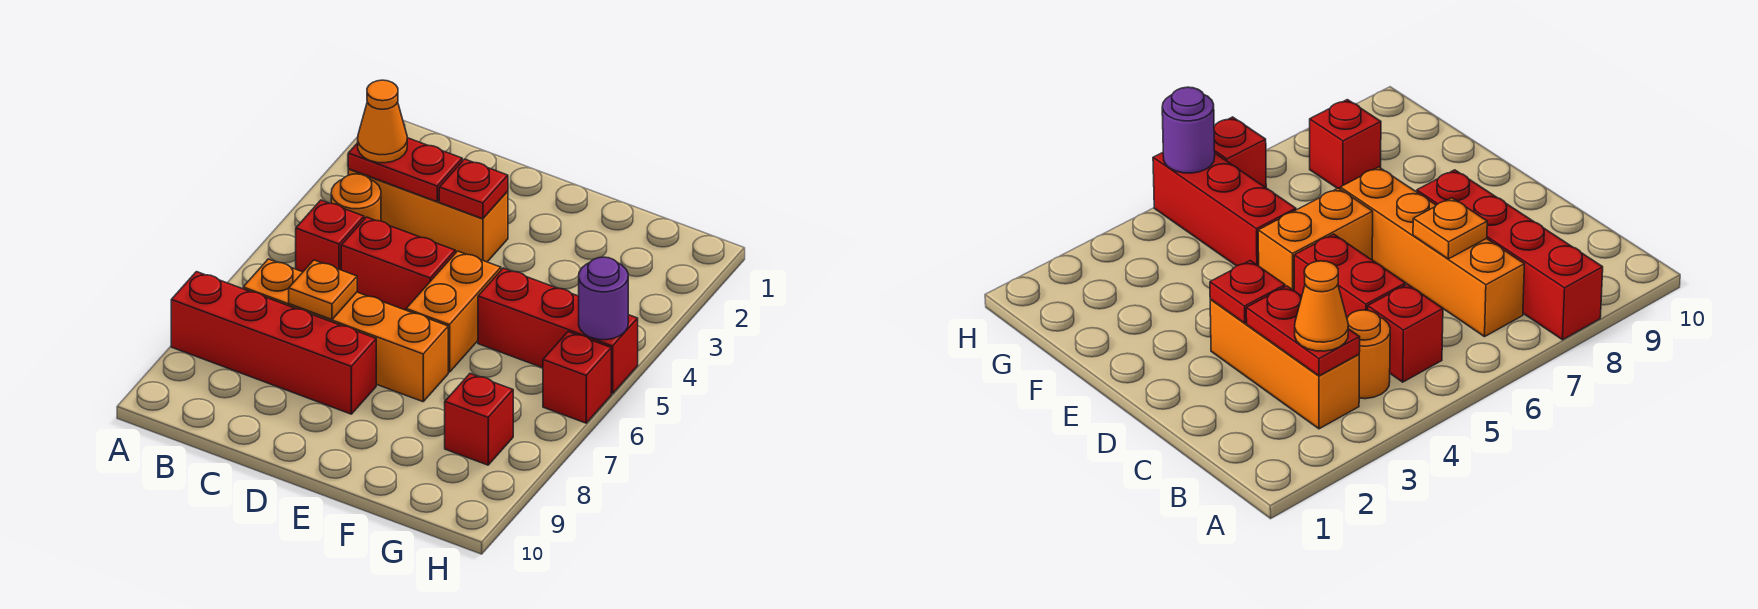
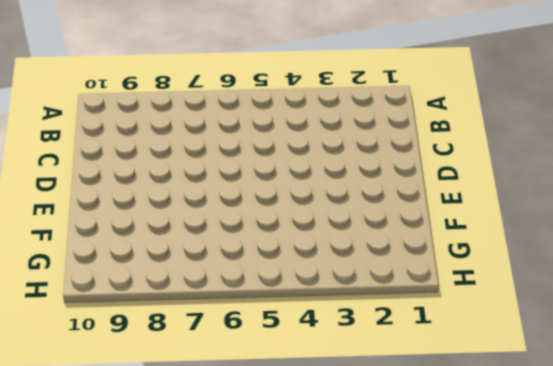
none -> red brick A8:D8 level 1
none -> orange brick B3:D3 level 1
none -> orange round brick B4 level 1

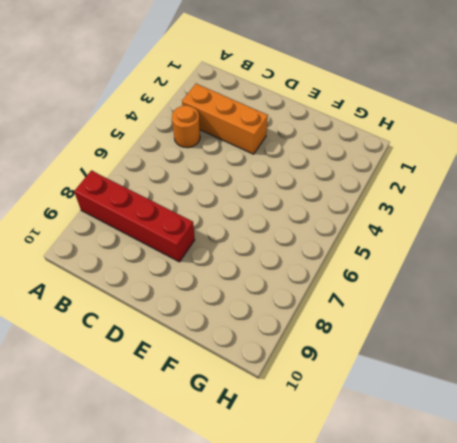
none -> red brick B5 level 1
none -> orange brick B7:E7 level 1
none -> red brick C5:D5 level 1

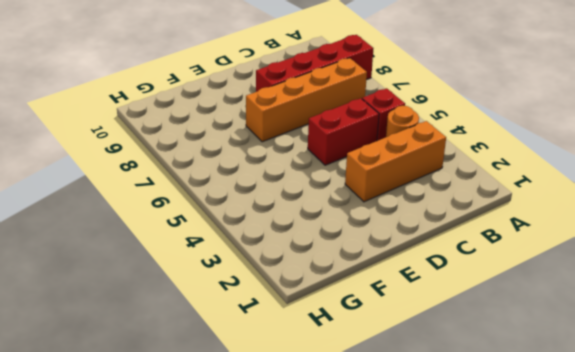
none -> orange brick E5:E6 level 1
none -> red brick F5:H5 level 1
none -> red brick G8 level 1

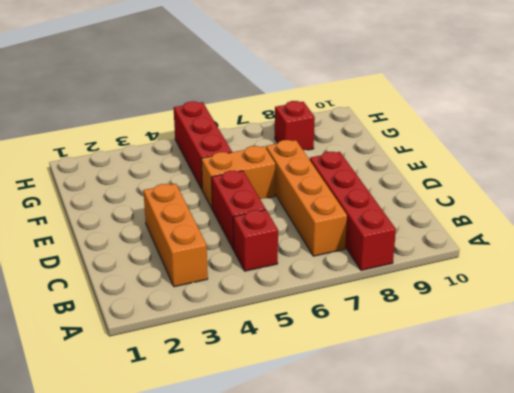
none -> orange round brick B4 level 1
none -> red brick H6 level 1
none -> red plate B3:C3 level 2

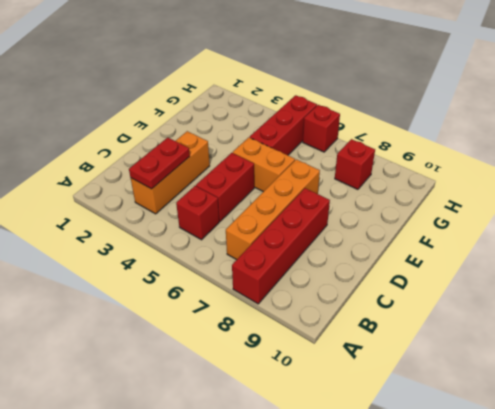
none -> orange round brick B4 level 1
none -> orange plate C7 level 2
none -> red plate D3 level 2

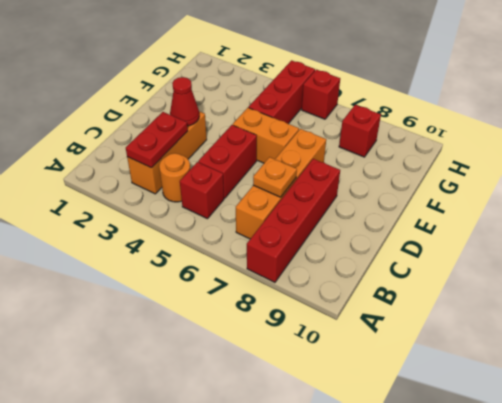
red cone D3 level 2 -> red plate D3 level 2
none -> purple round brick H5 level 2
none -> orange cone B3 level 3

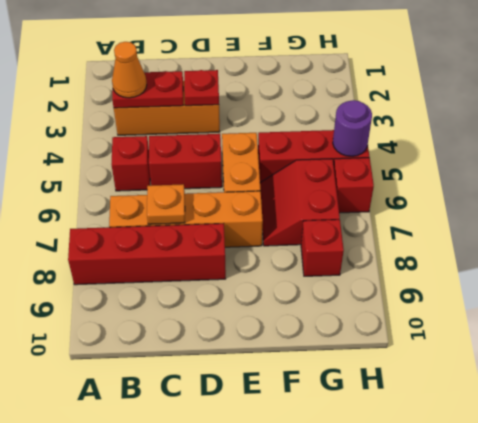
red slope F6:G7 level 1 top G -> none
none -> orange round brick B4 level 1

